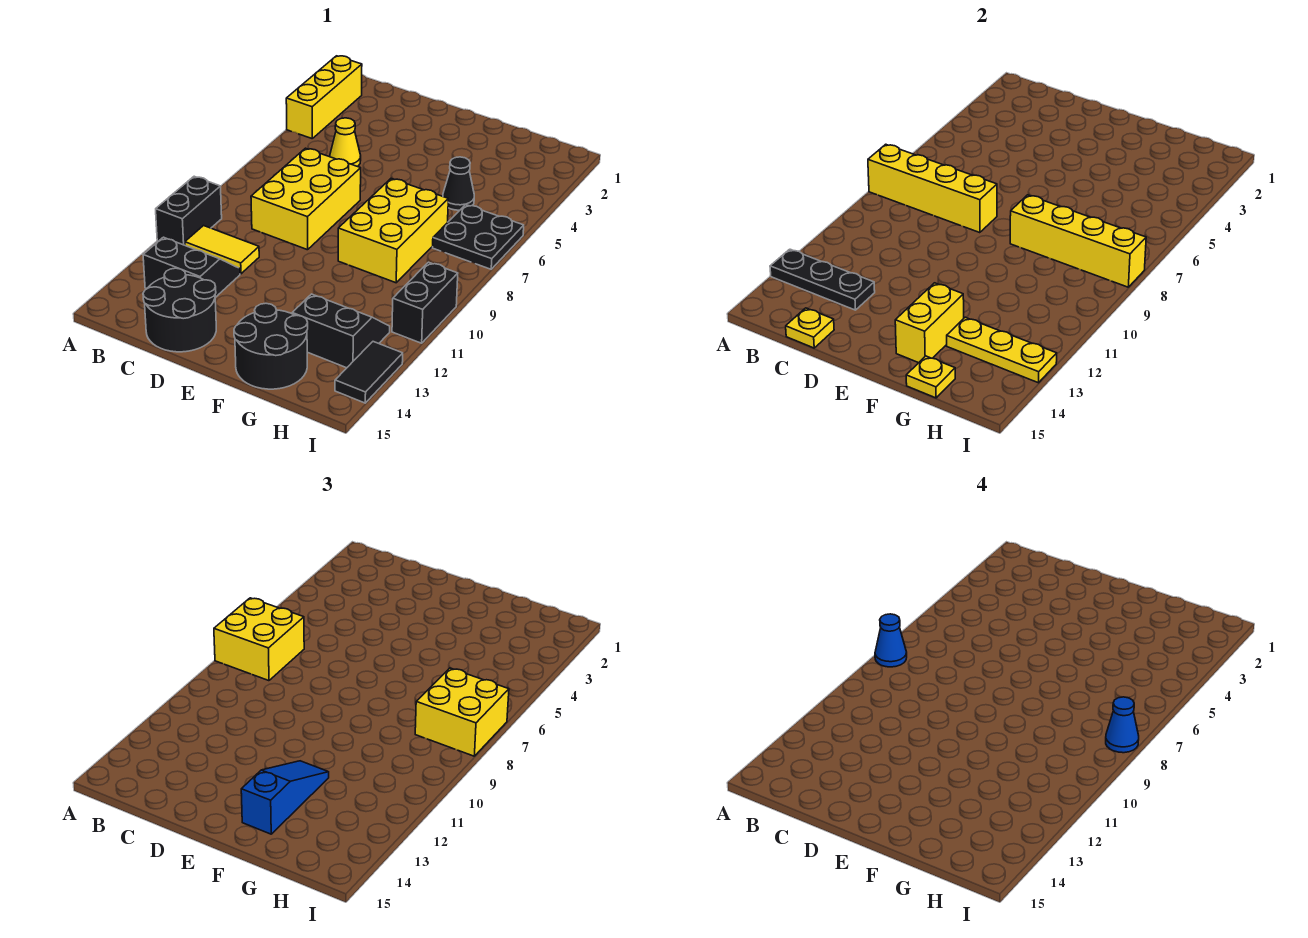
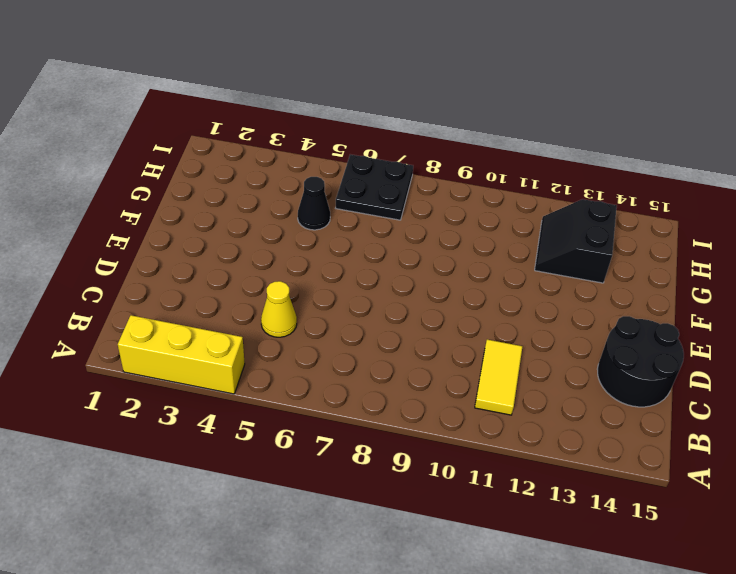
none -> black brick A10:A11 level 1
none -> black slope B12:C13 level 1 top 13
none -> yellow brick C7:D9 level 1

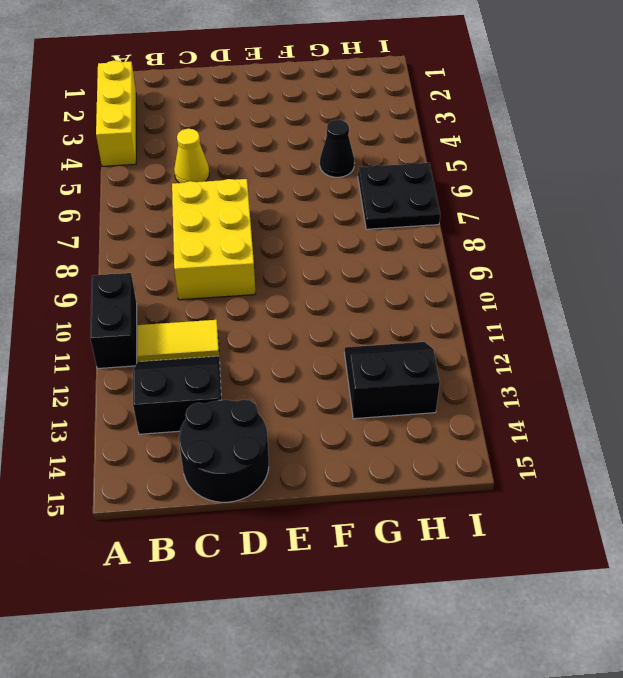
none -> yellow brick F7:G9 level 1
none -> black round brick F14:G15 level 1
none -> black brick I10:I11 level 1

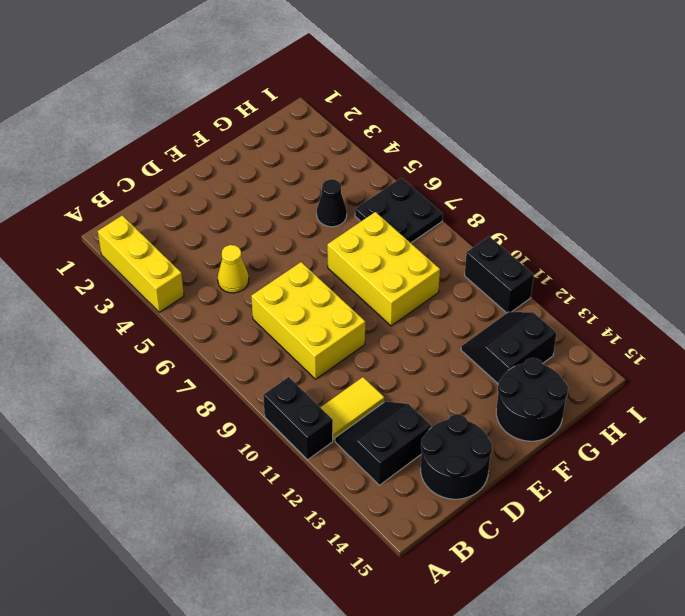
none -> black tile I13:I14 level 1
none -> yellow brick A8:D8 level 2
none -> black plate A13:C13 level 2

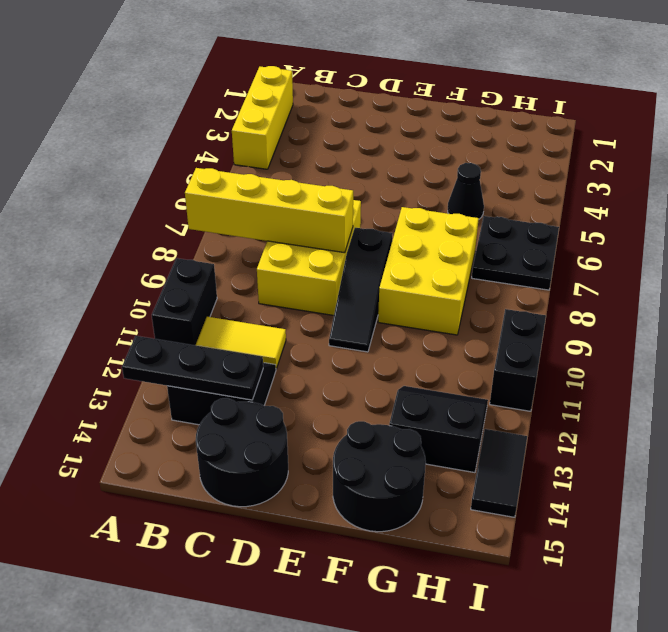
black slope E8:E10 level 1 top 8 -> none
none -> yellow cone C5 level 1
none -> yellow plate C15 level 2
none -> yellow brick F8:I8 level 2

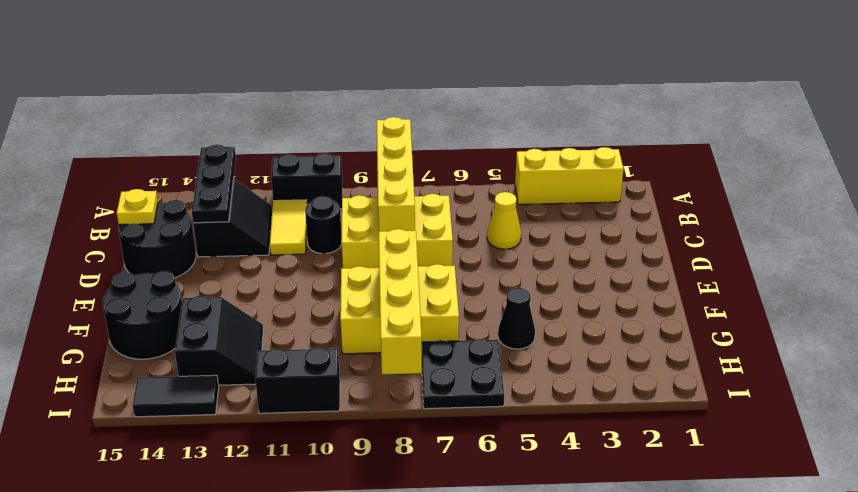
black round brick C10 level 1 -> none
none -> yellow brick F13:F14 level 2
none -> yellow plate G13:I13 level 2
none -> yellow plate G15 level 2

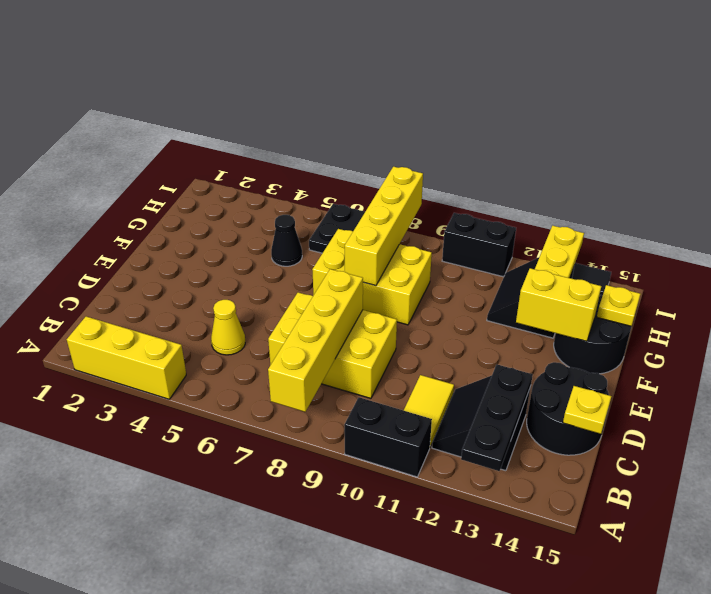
none -> yellow brick A7:B8 level 3
none -> blue slope F12:F14 level 3 top 14
none -> yellow brick H7:I8 level 3

